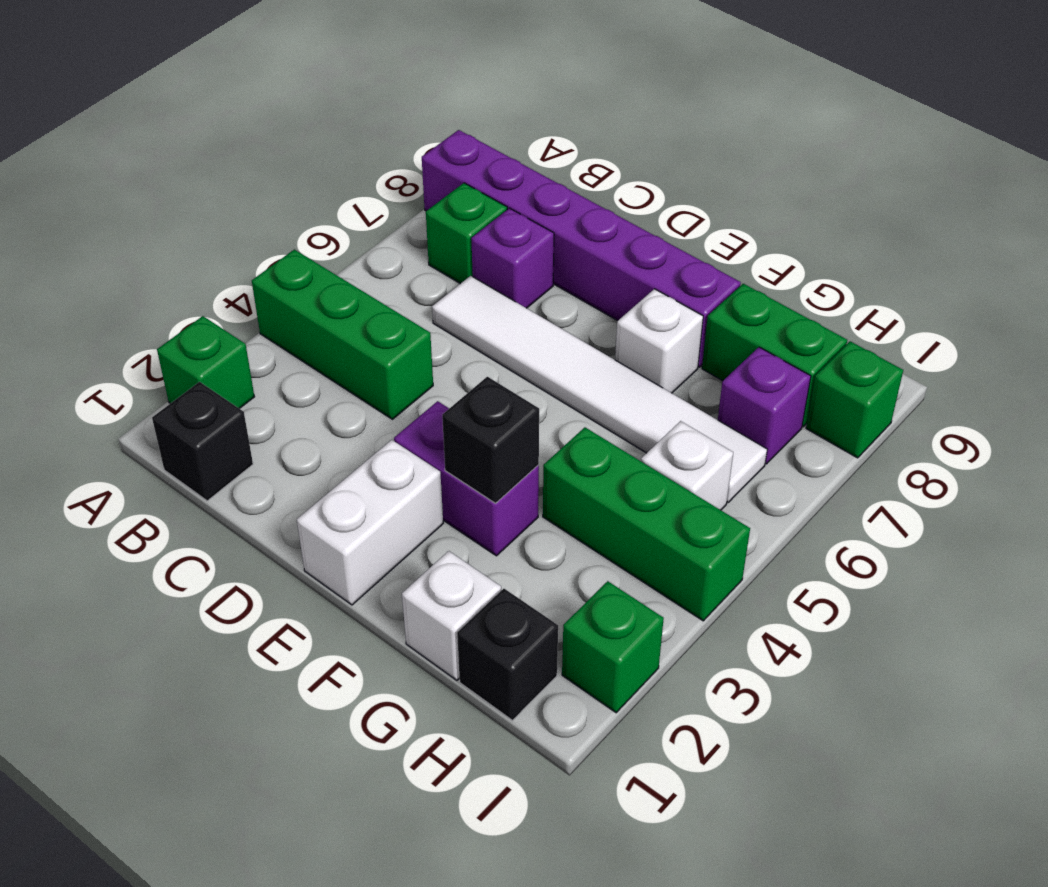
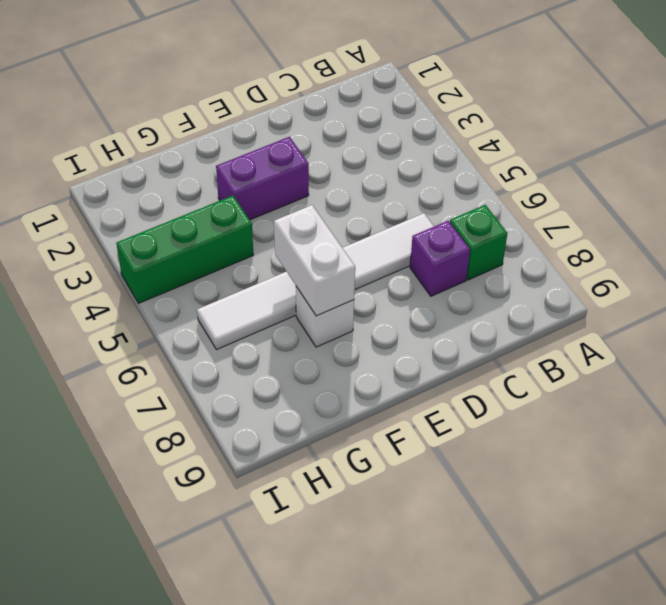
white brick F6:F7 level 2 -> white brick E1:E2 level 1
none -> green brick A2 level 1
none -> green brick A4:C4 level 1
none -> purple brick A8:F8 level 1

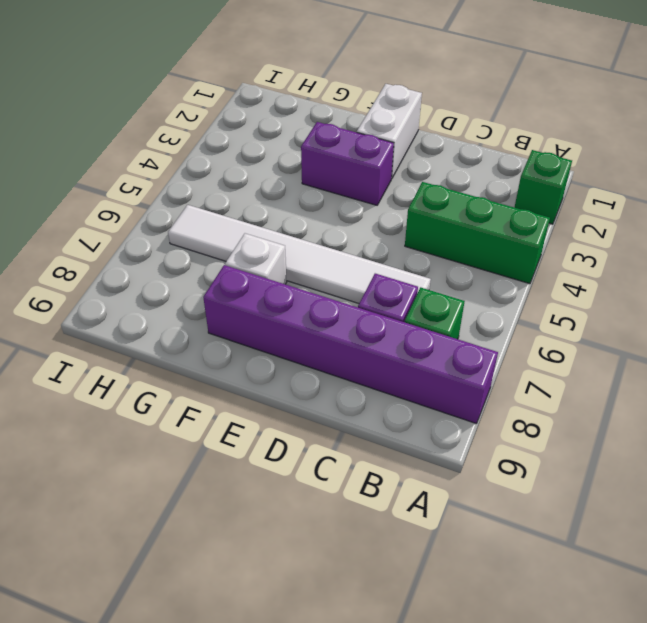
none -> black brick B1 level 1
none -> white brick G1 level 1
none -> green brick G4:I4 level 1

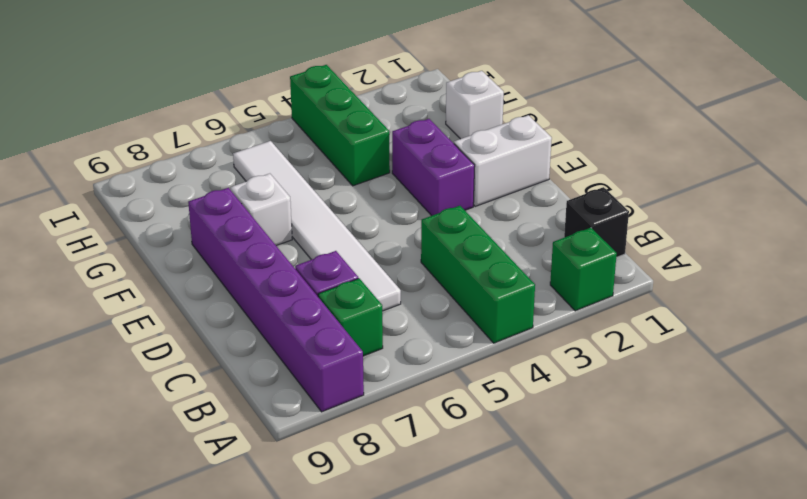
none -> green brick G8:H8 level 1
none -> black brick H1 level 1
none -> white brick H5 level 1

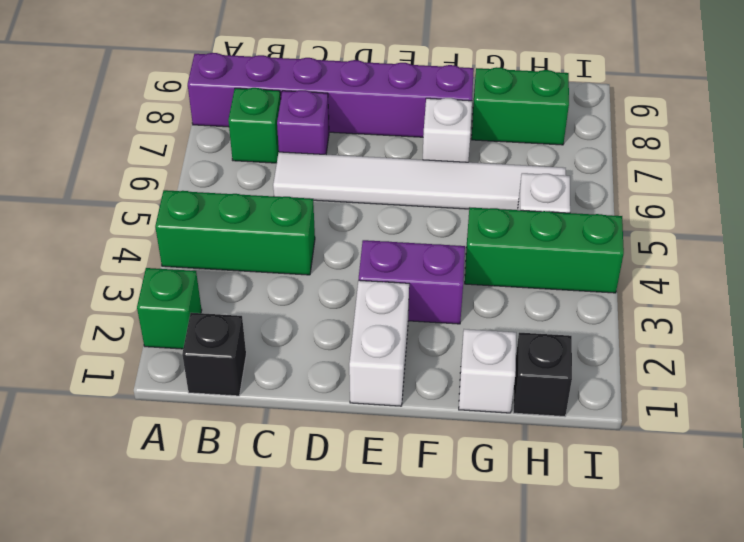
none -> purple brick H7 level 1
none -> green brick I2 level 1
none -> green brick I8 level 1

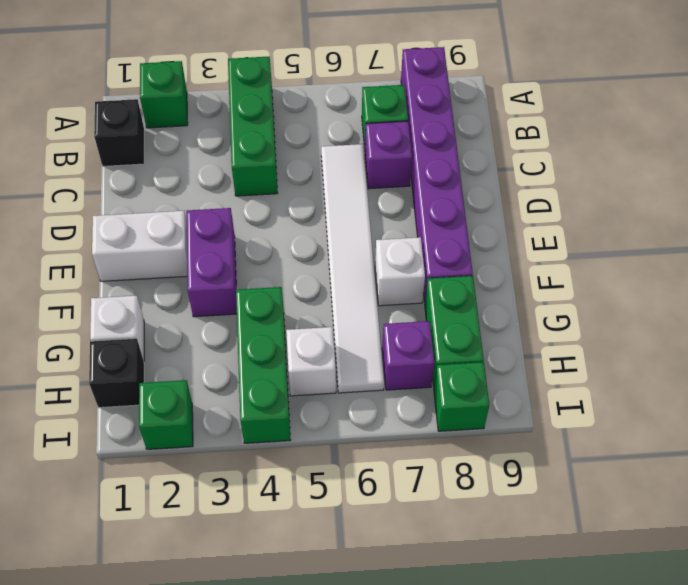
none -> black brick F3 level 2

